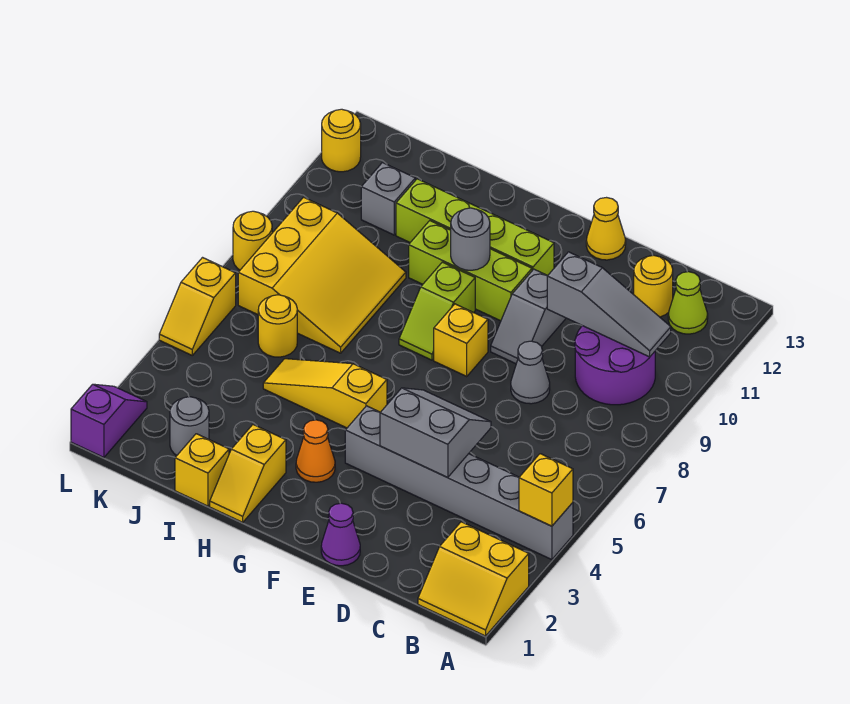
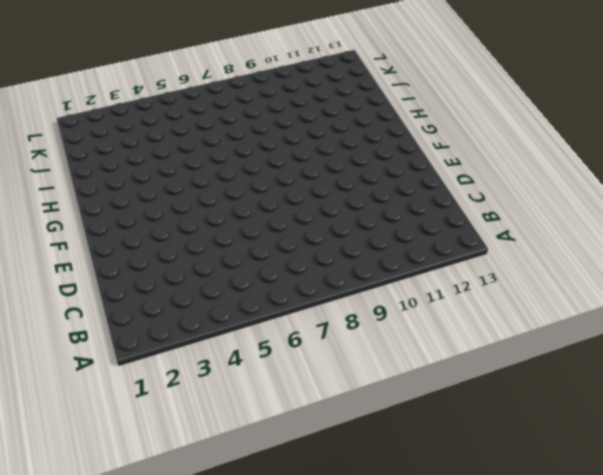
none -> yellow slope A1:B2 level 1 top 2
none -> grey brick A4:F4 level 1
none -> purple round brick B9:C10 level 1

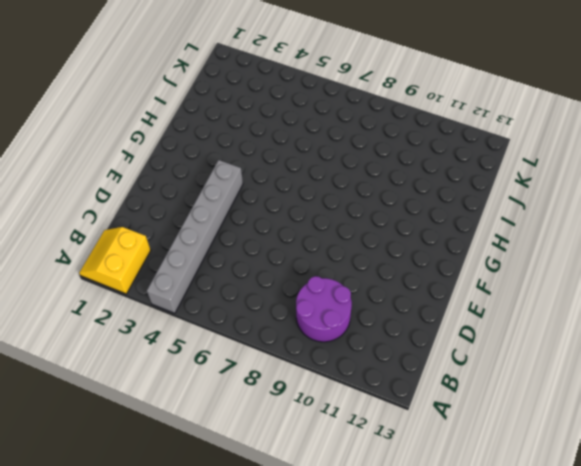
none -> lime cone B12 level 1
none -> yellow round brick C12 level 1
none -> grey cone D8 level 1

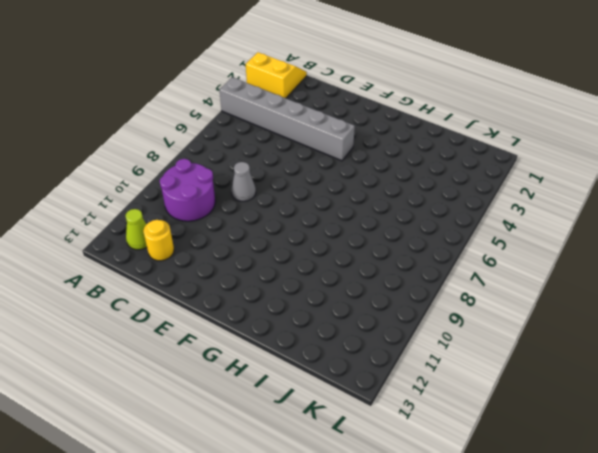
none -> purple cone E1 level 1
none -> grey slope E9:E10 level 1 top 10
none -> yellow cone E13 level 1

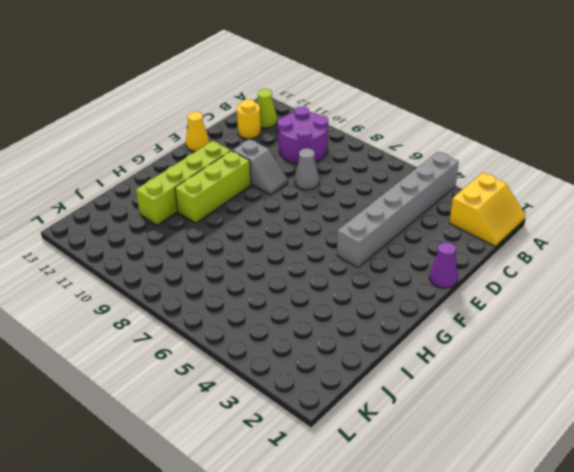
none -> yellow brick F8 level 1
none -> orange cone G3 level 1
none -> yellow slope G5:I5 level 1 top G

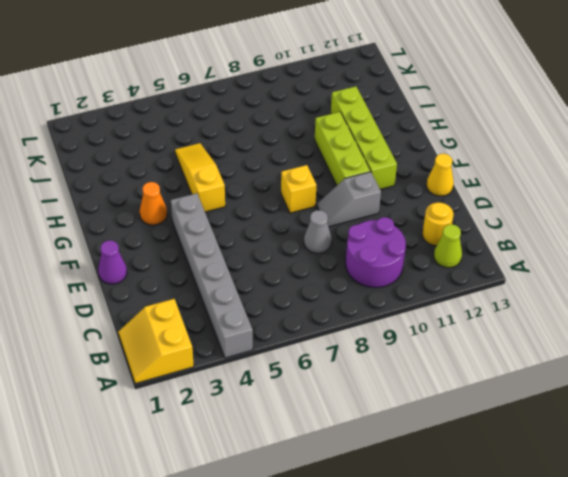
none -> lime slope G8:G9 level 1 top 9
none -> yellow slope H1:H2 level 1 top 2
none -> yellow brick I1 level 1

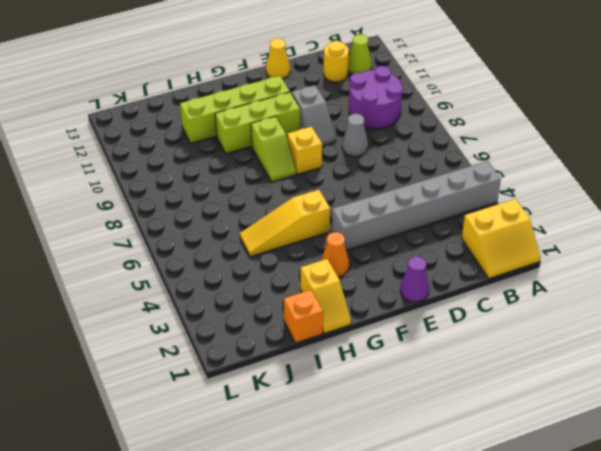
orange brick I1 level 1 -> yellow brick I1 level 1
none -> yellow slope I7:K9 level 1 top K
none -> grey round brick J2 level 1
none -> yellow round brick J6 level 1

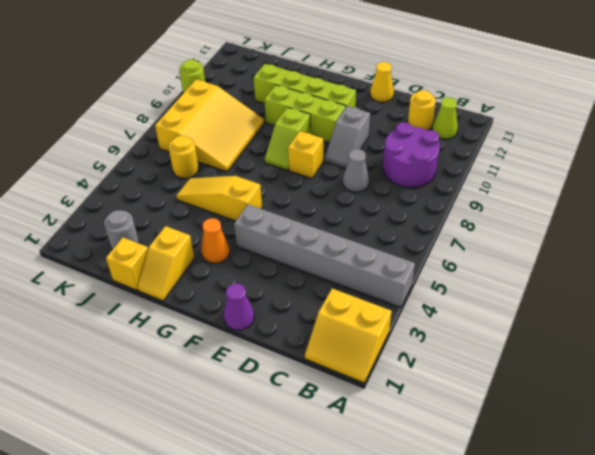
lime round brick L10 level 1 -> none
none -> grey brick J11 level 1
none -> purple slope L1:L2 level 1 top 1
none -> yellow slope L5:L6 level 1 top 6

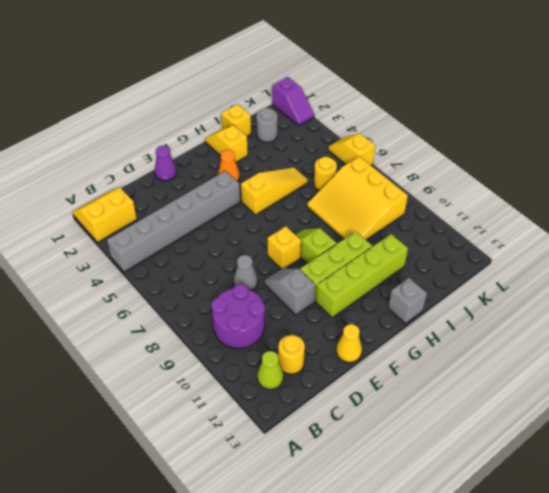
grey brick H13 level 1 -> grey brick J11 level 1
none -> yellow round brick L8 level 1
none -> yellow round brick L12 level 1
none -> yellow brick A4 level 2

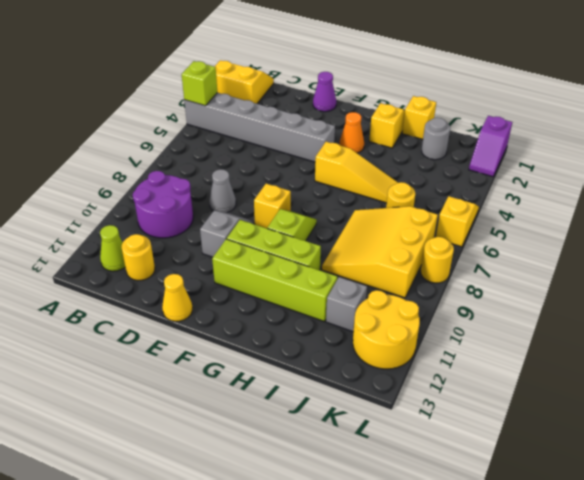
lime brick A4 level 2 -> yellow brick A4 level 2
yellow round brick K11:L12 level 1 -> yellow round brick L12 level 1
none -> grey slope B10:D10 level 2 top D
none -> grey slope D4:E5 level 2 top 4
none -> grey round brick G10 level 2

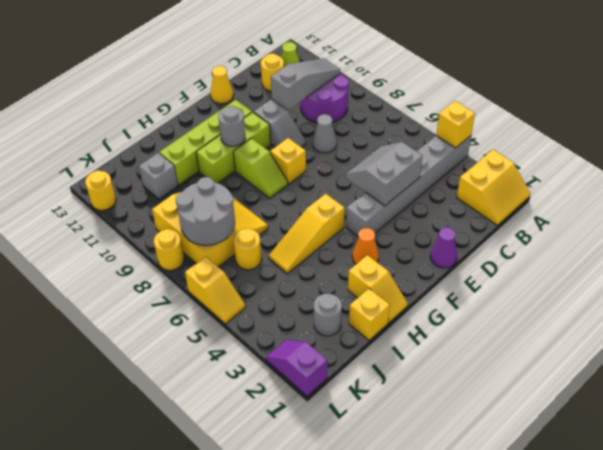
grey round brick J7:K8 level 2 -> none

